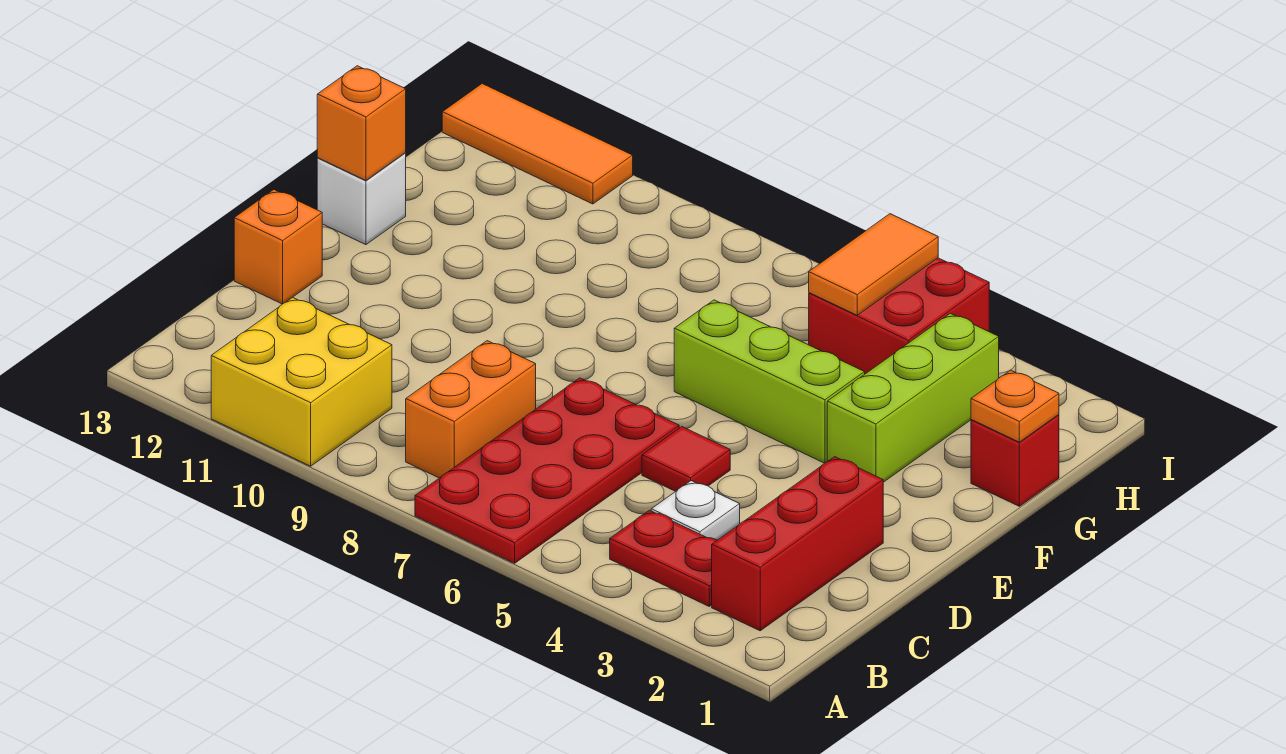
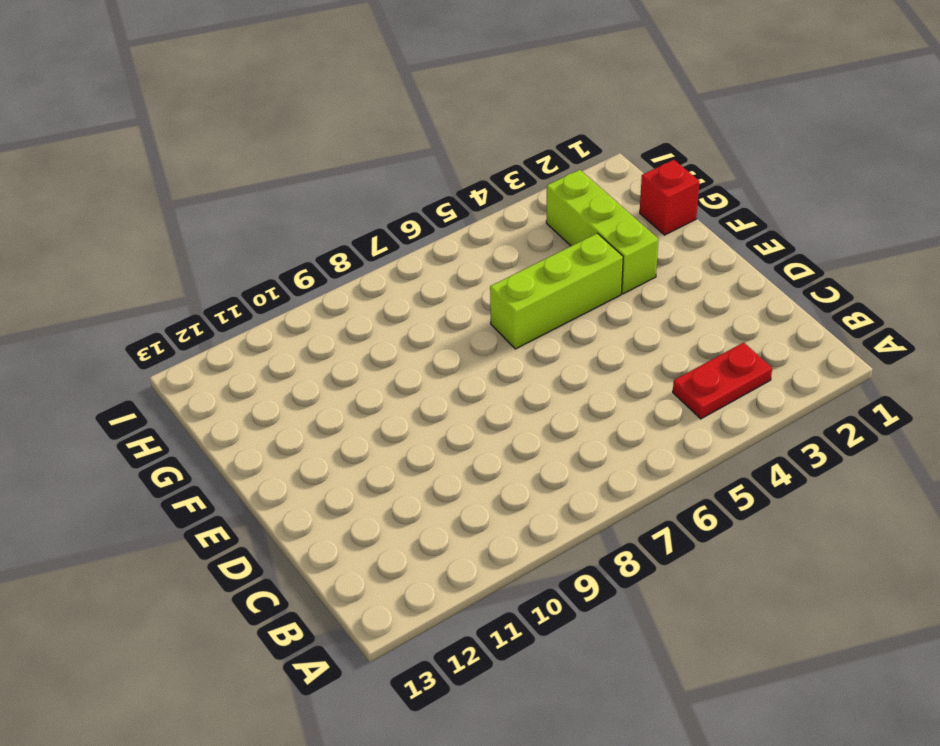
none -> red plate A6:D7 level 1
none -> yellow brick A10:B11 level 1
none -> red brick B2:D2 level 1

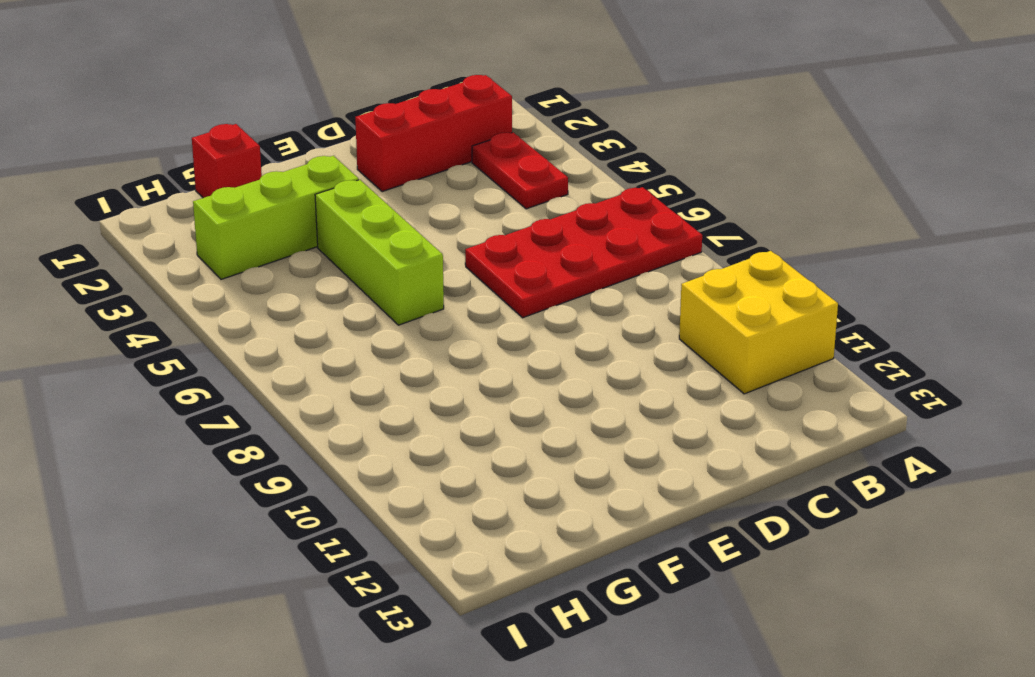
none -> orange brick B8:C8 level 1
none -> white plate C4 level 1
none -> red tile D5 level 1

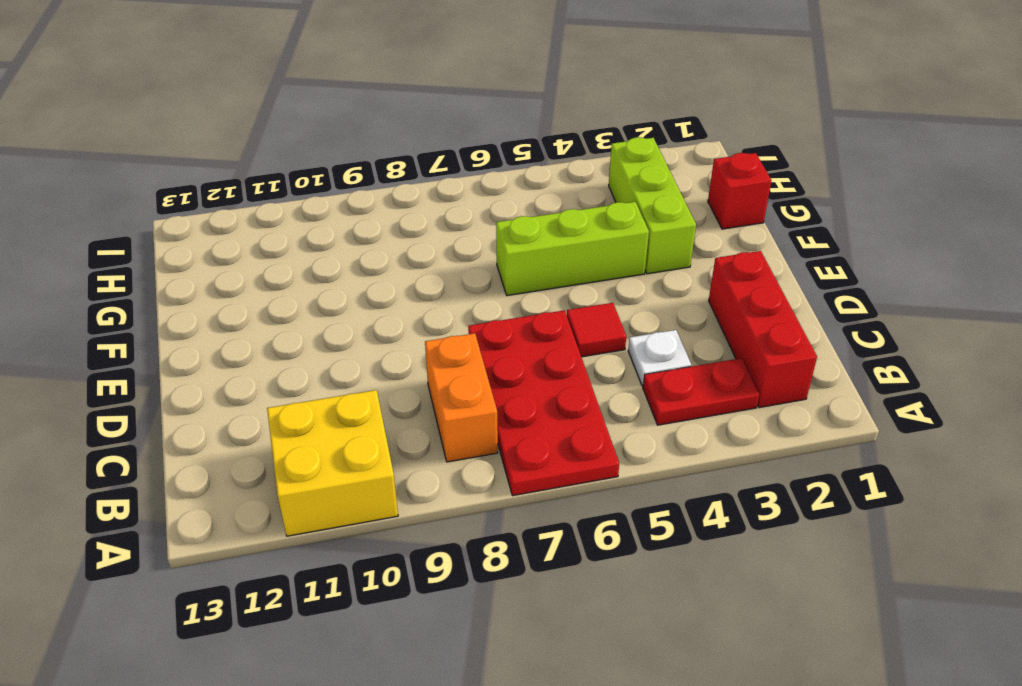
none -> orange brick D13 level 1
none -> white brick F13 level 1
none -> red brick H4:I5 level 1

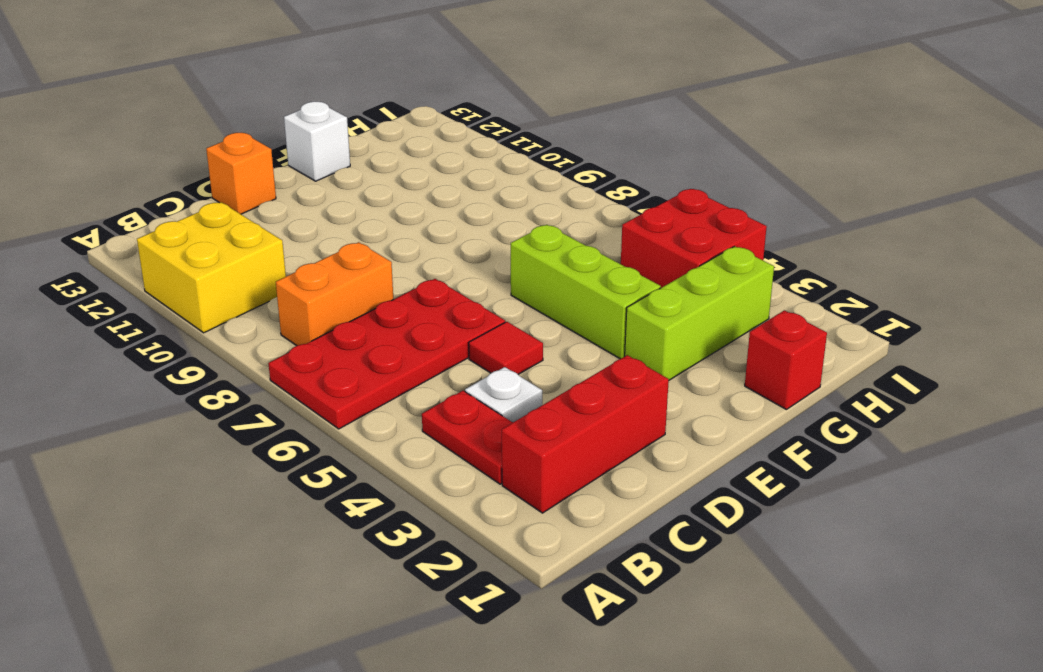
none -> orange tile I11:I13 level 1
none -> orange brick F13 level 2
none -> orange plate G1 level 2

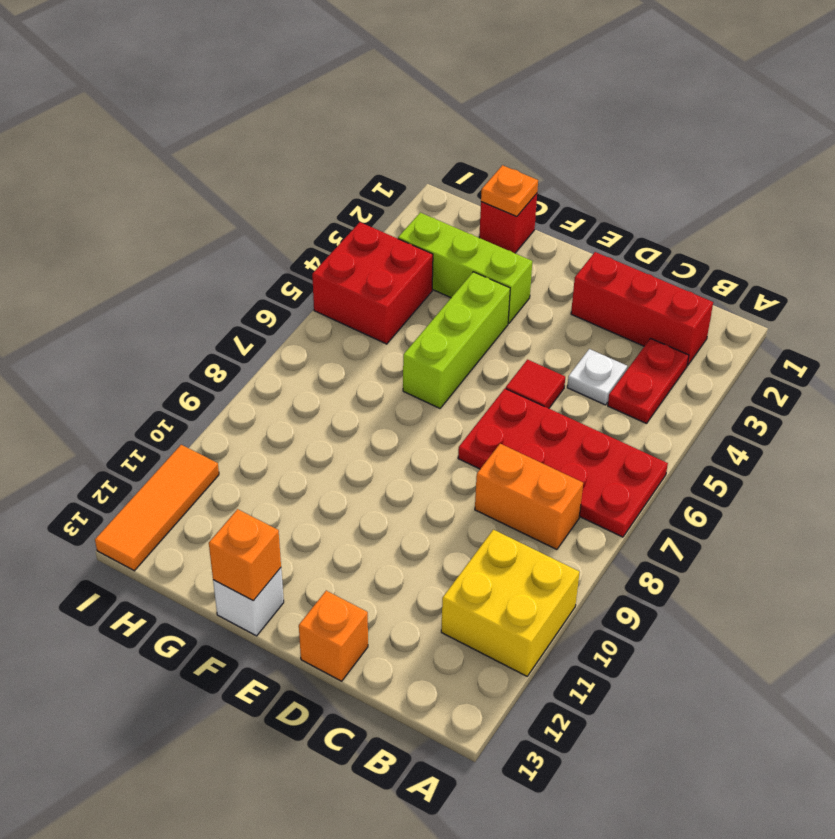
none -> orange tile H5:I5 level 2

